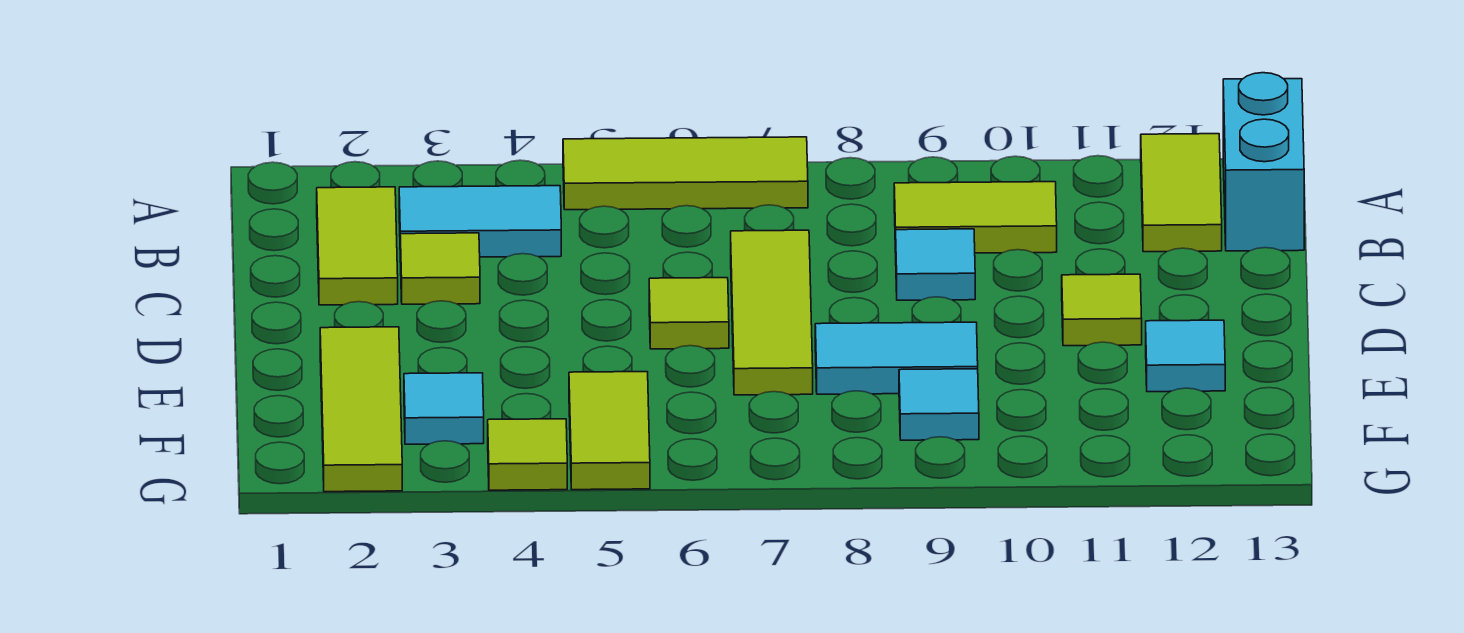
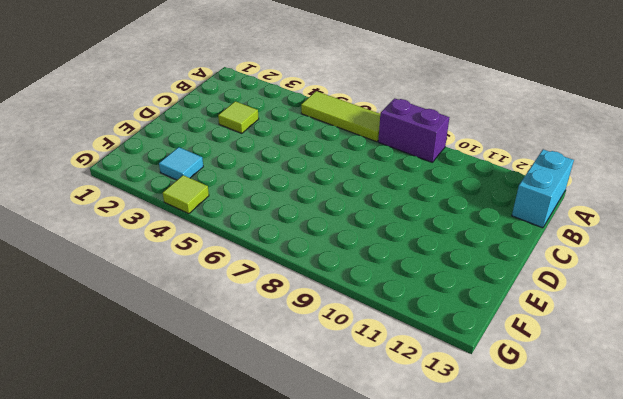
purple brick A8:A9 level 1 -> none
none -> lime tile A12:B12 level 1
none -> lime tile B2:C2 level 1
none -> cyan tile B3:B4 level 1

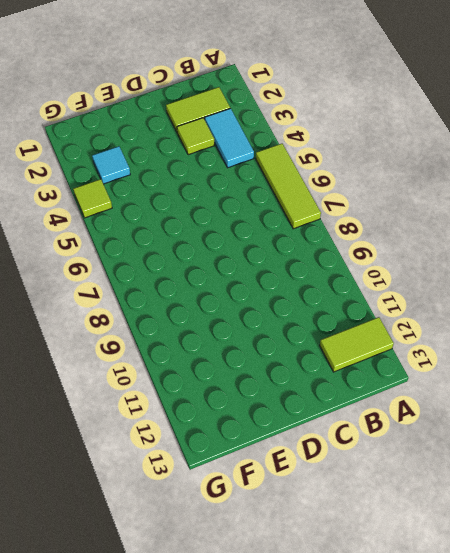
none -> cyan brick A13:B13 level 1
none -> lime tile B9:B10 level 1
none -> lime tile C7:E7 level 1

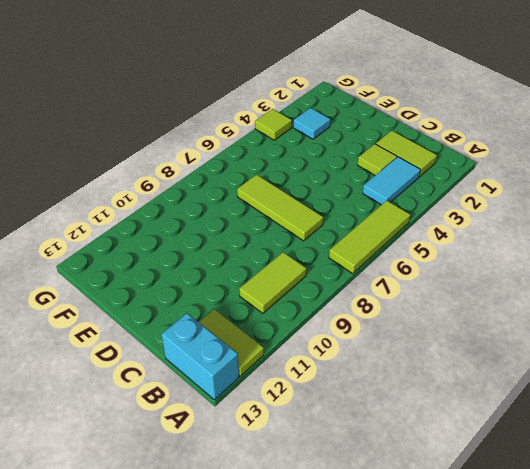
none -> cyan tile C9 level 1
none -> lime tile D6 level 1
none -> lime tile D11 level 1

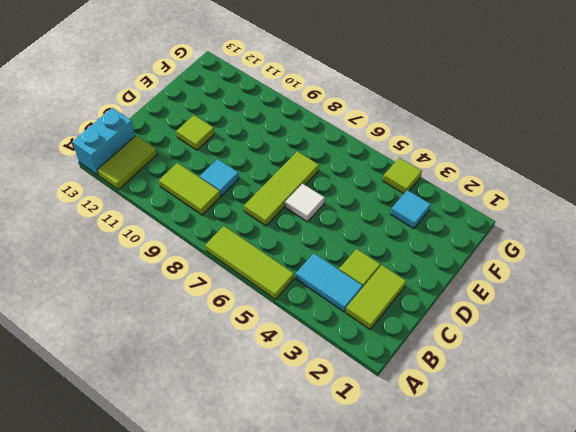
white tile D6 level 1 -> lime tile D6 level 1
none -> lime tile E2:G2 level 1
none -> cyan tile E8:E9 level 1
none -> cyan tile E12 level 1

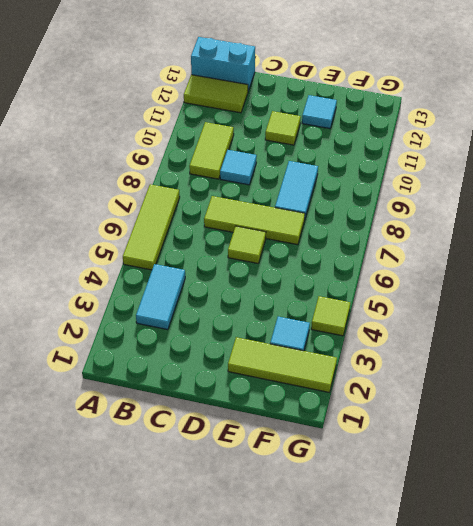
none -> lime tile B2:C2 level 1
none -> lime tile C3 level 1
none -> lime tile F5:G5 level 1

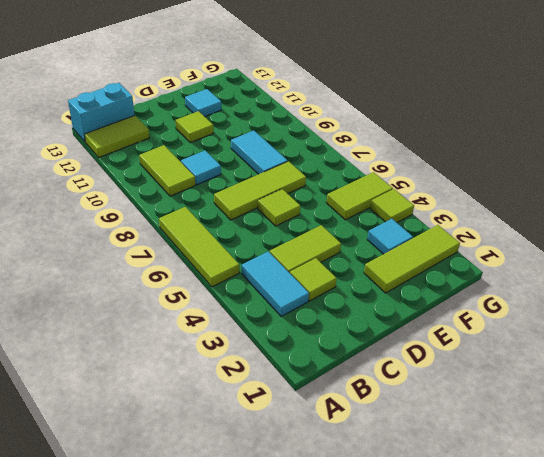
lime tile C4:D4 level 1 -> lime tile B2:C2 level 1
none -> cyan tile F9 level 1

